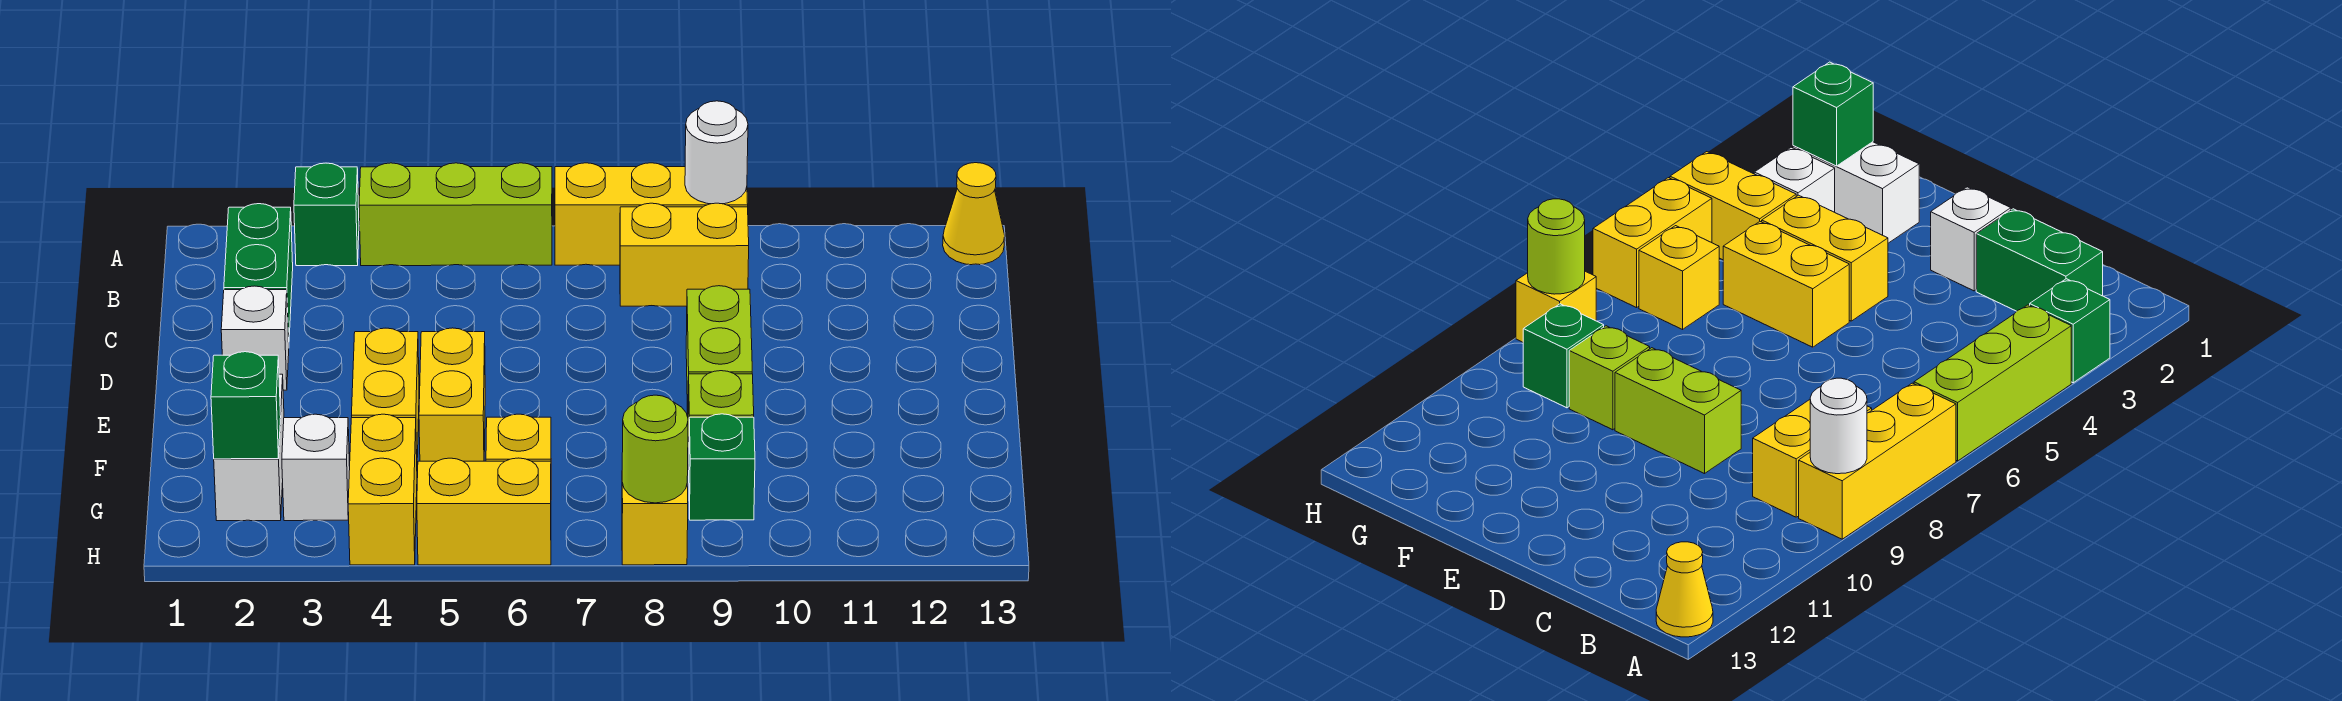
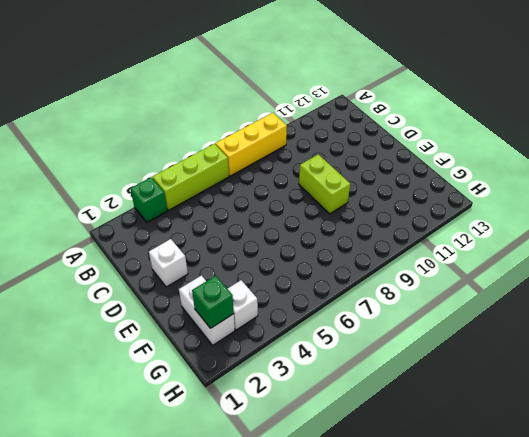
none -> yellow cone A13 level 1
none -> green brick B2:C2 level 1
none -> yellow brick B8:B9 level 1

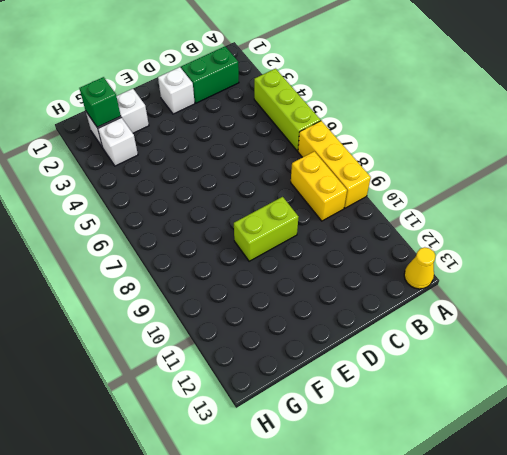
none -> green brick A3 level 1
none -> yellow brick E4:F4 level 1
none -> yellow brick E5:F5 level 1

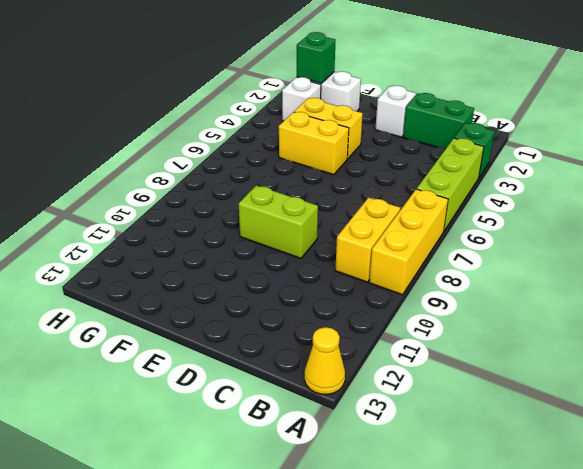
none -> lime brick F9 level 1
none -> yellow brick G4:H4 level 1
none -> yellow brick G6 level 1

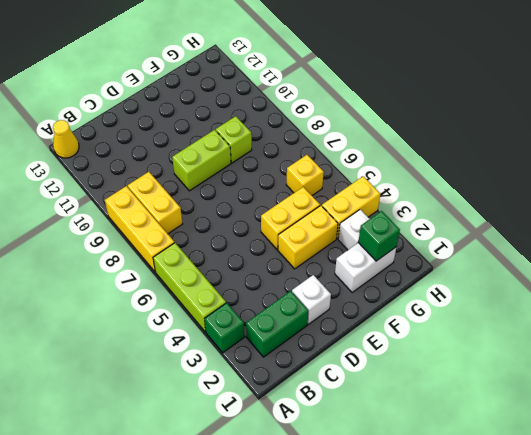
none -> green brick G9 level 1
none -> yellow brick H5:H6 level 1
none -> yellow brick H8 level 1

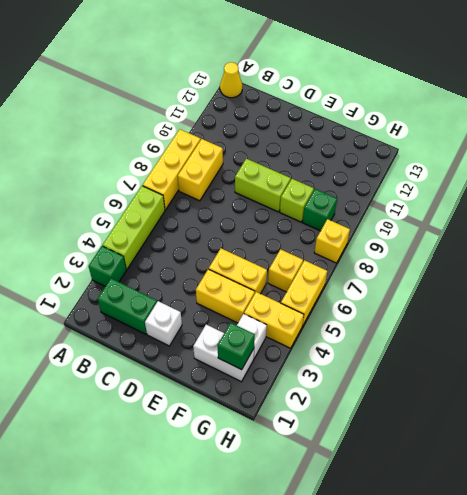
none -> white round brick A9 level 2
none -> lime round brick H8 level 2

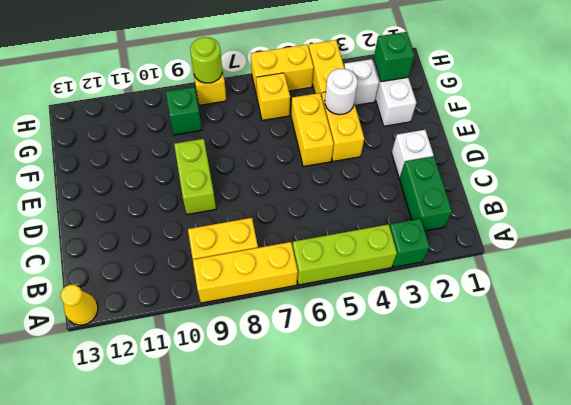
white round brick F4 level 2 -> white round brick A9 level 2
none -> lime brick F9 level 1

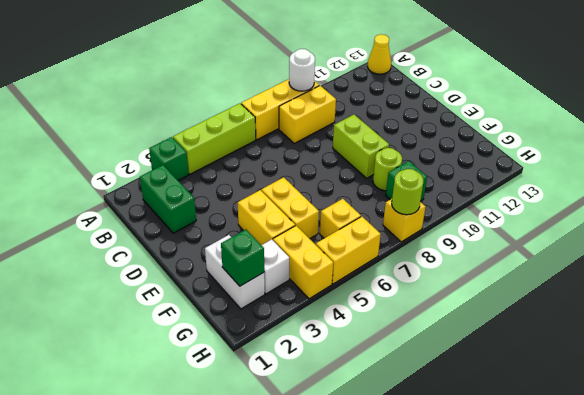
lime round brick F9 level 1 -> lime brick F9 level 1
none -> white brick D2 level 1

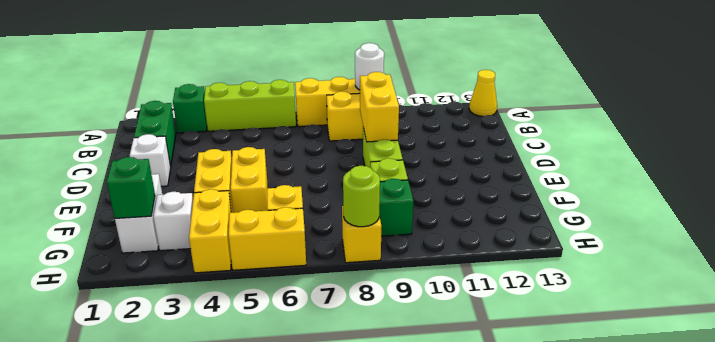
yellow brick C9:D9 level 2 -> none

